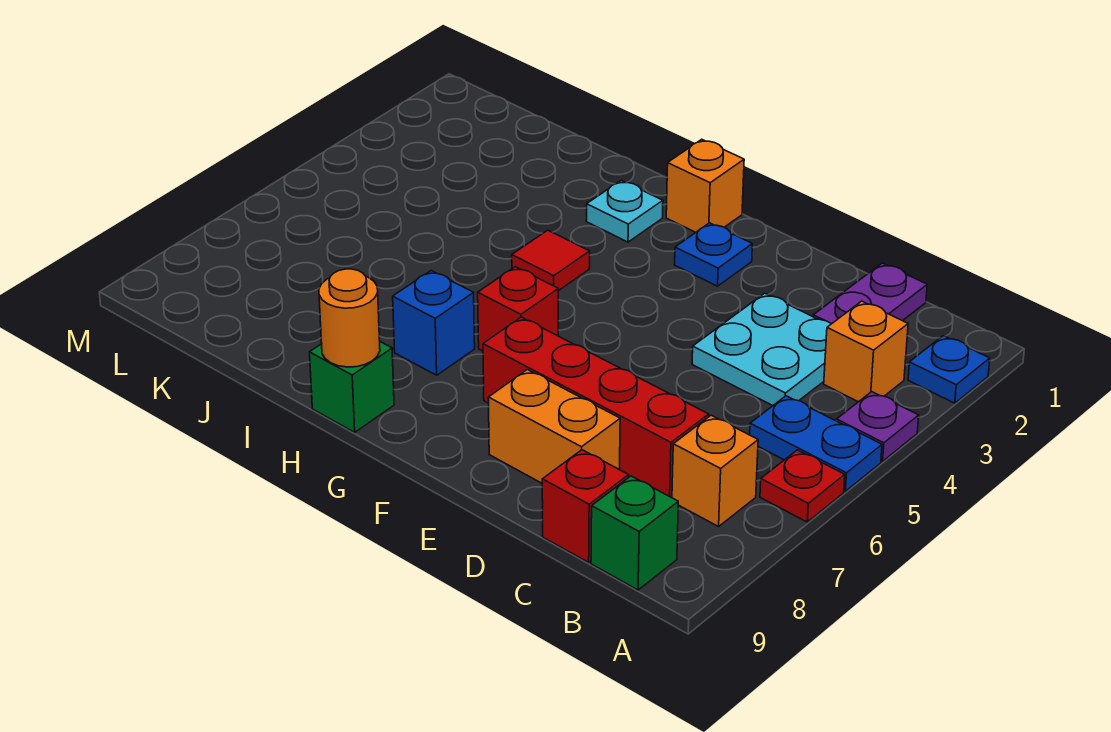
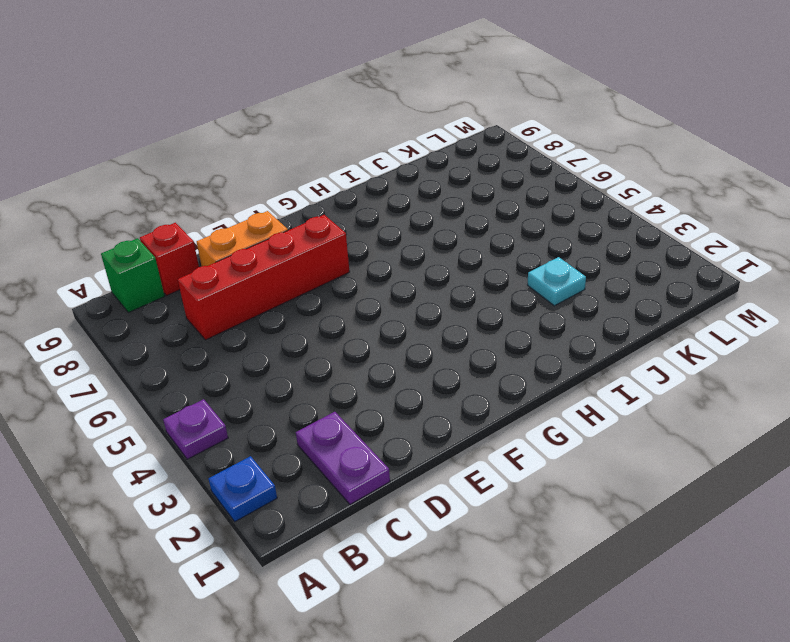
cyan plate J3 level 1 -> cyan plate H2 level 1
none -> blue plate A5:B5 level 1
none -> red plate A6 level 1
none -> orange brick B3 level 1

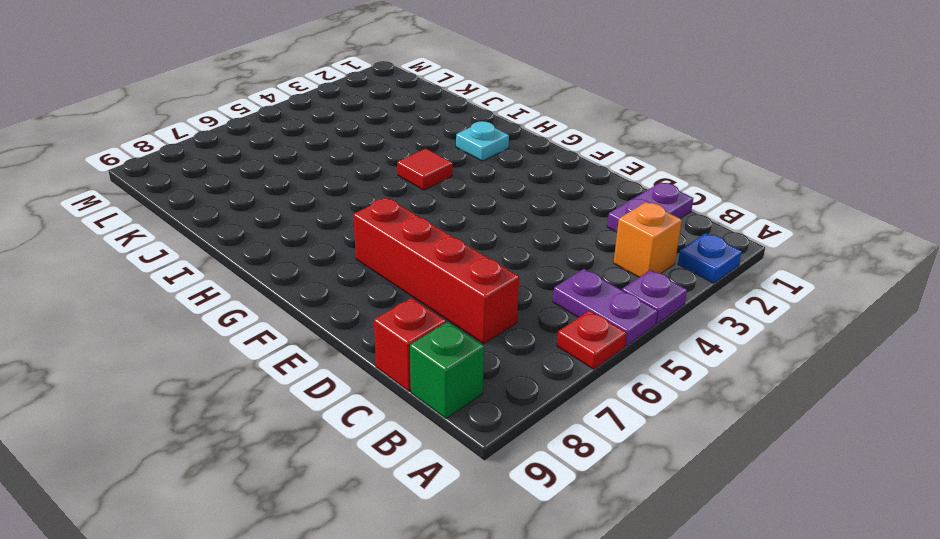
purple plate A5:B5 level 1 -> blue plate A5:B5 level 1
none -> orange brick B7 level 1
none -> cyan plate C3:D4 level 1
none -> orange brick D8:E8 level 1

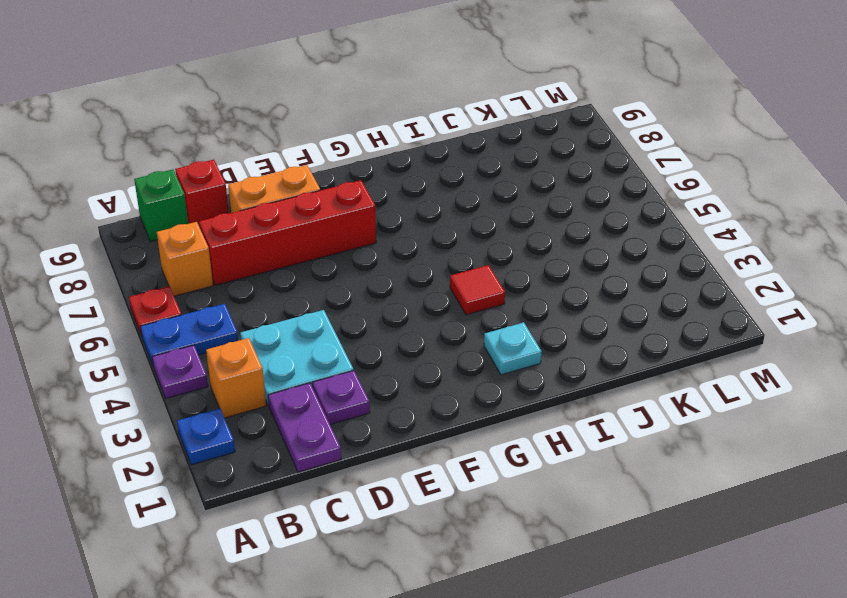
purple plate D2 level 1 -> none
none -> blue plate F2 level 1
none -> orange brick G1 level 1
none -> red brick G6 level 1

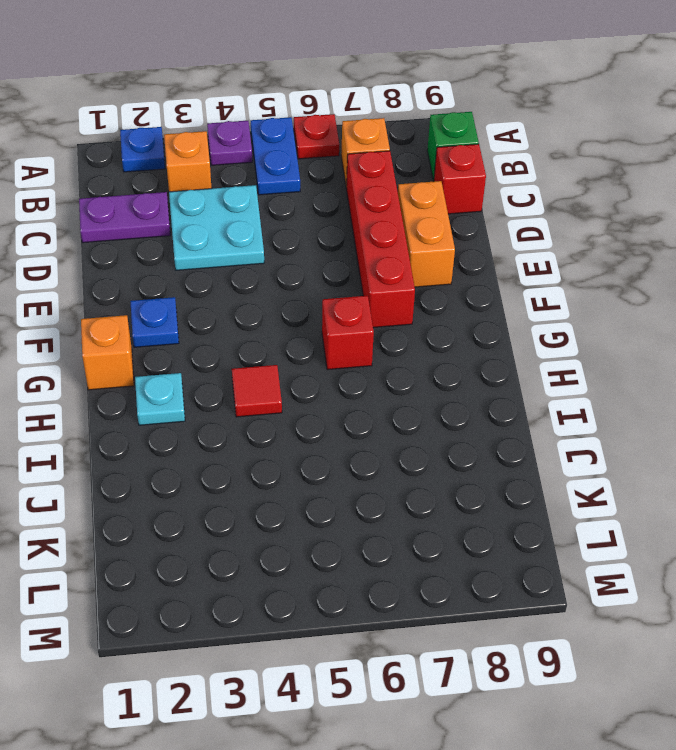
none -> blue brick H7 level 1
none -> green brick H9 level 1
none -> orange round brick H9 level 2

